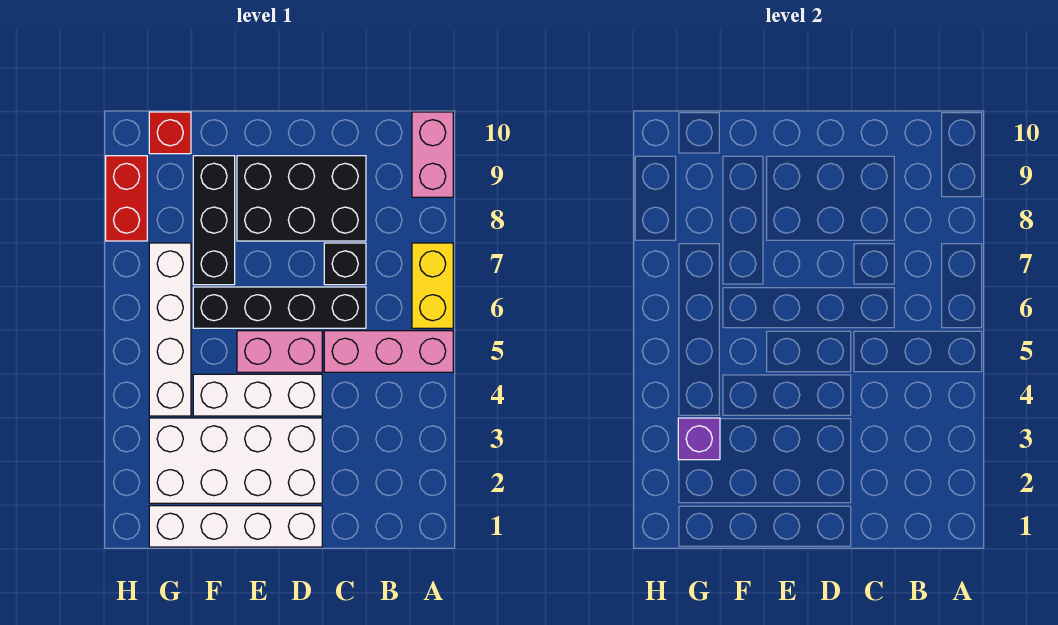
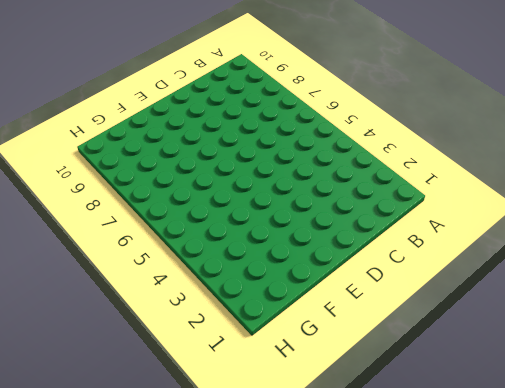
none -> pink brick A5:C5 level 1
none -> yellow brick A6:A7 level 1
none -> pink brick A9:A10 level 1

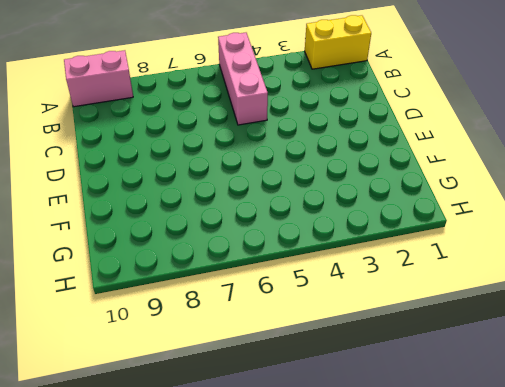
yellow brick A1:A2 level 1 -> yellow brick A6:A7 level 1
none -> black brick C6:F6 level 1
none -> black brick C7 level 1
none -> black brick C8:E9 level 1

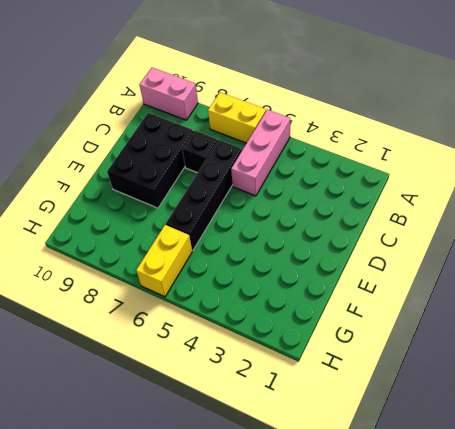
yellow brick G6:H6 level 1 -> white brick G4:G7 level 1
none -> white brick D1:G1 level 1
none -> white brick D2:G3 level 1
none -> white brick D4:F4 level 1

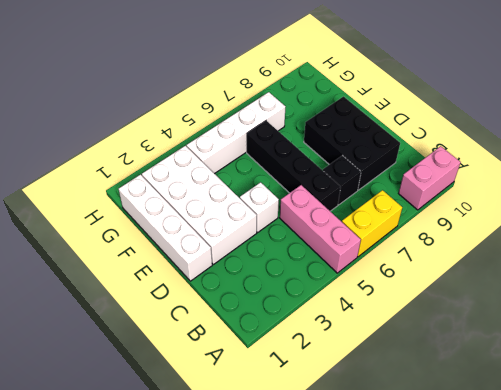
white brick D4 level 1 -> white brick D4:F4 level 1
none -> pink brick D5:E5 level 1
none -> black brick F7:F9 level 1
none -> red brick G10 level 1

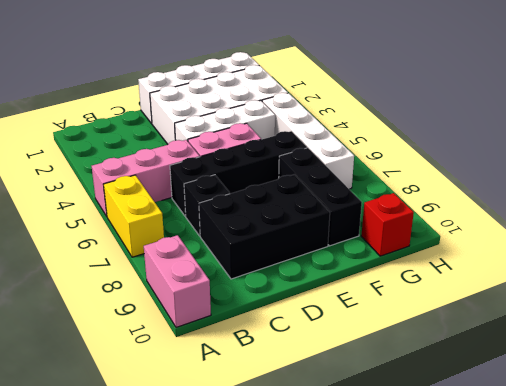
none -> red brick H8:H9 level 1
none -> purple brick G3 level 2

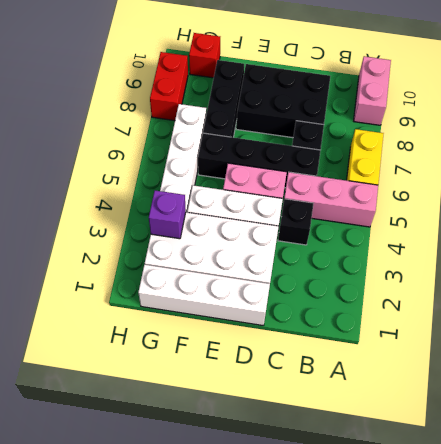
black brick C4 level 1 -> none

